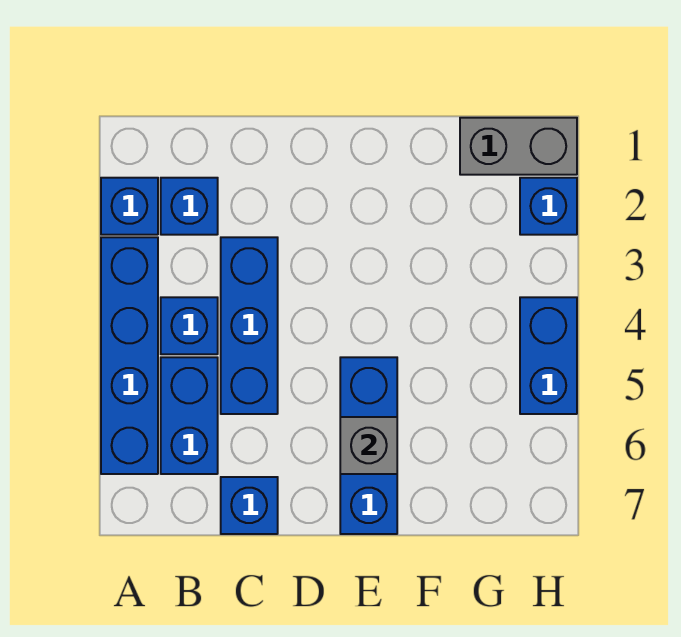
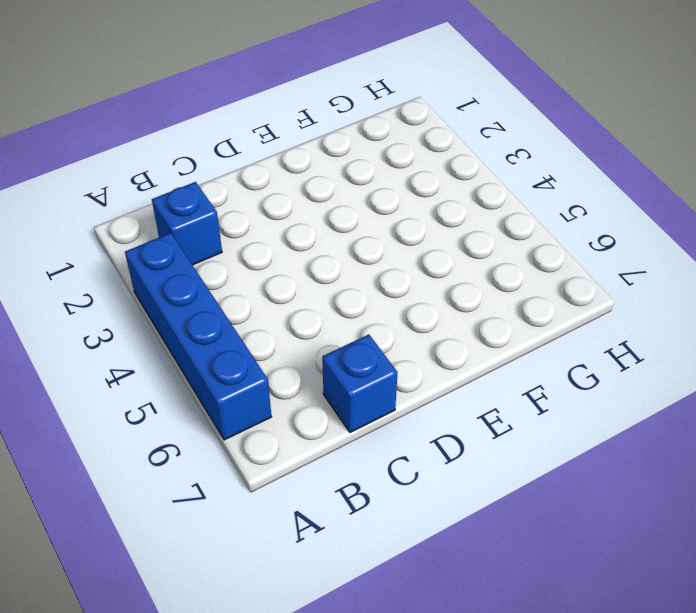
none -> blue brick A2 level 1
none -> blue brick B4 level 1
none -> blue brick B5:B6 level 1

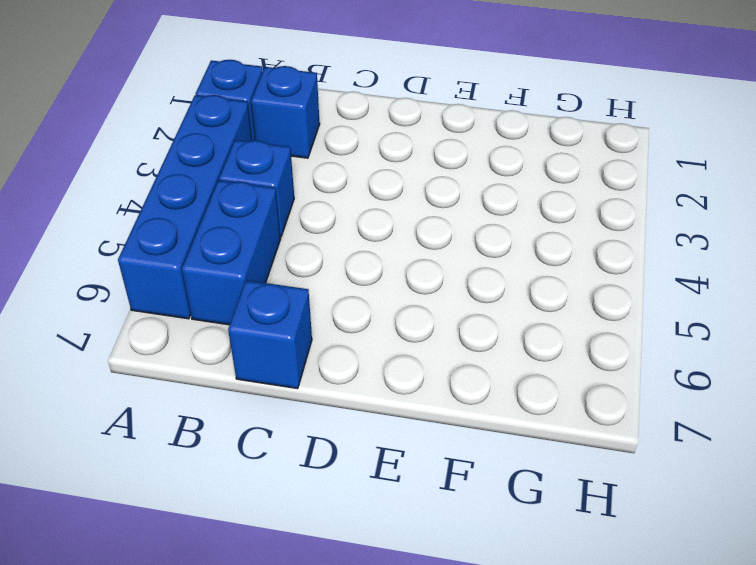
none -> blue brick C3:C5 level 1
none -> blue brick E5:E7 level 1
none -> grey brick G1:H1 level 1

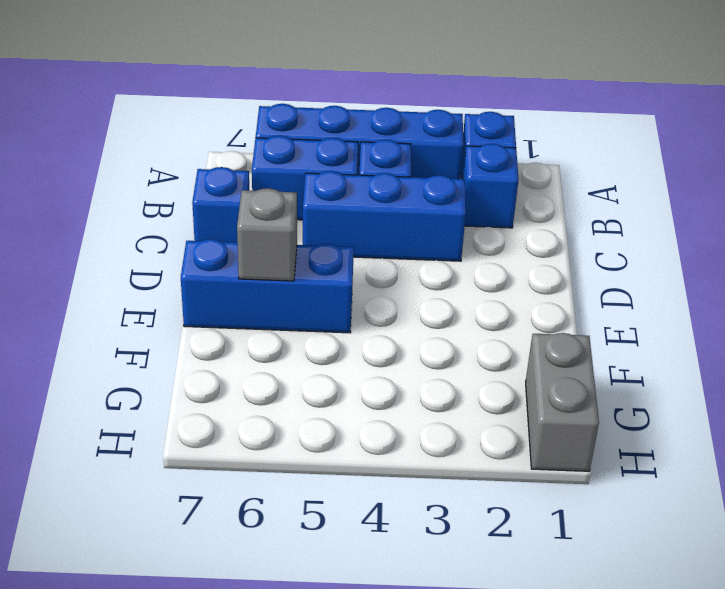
none -> blue brick H2 level 1
none -> blue brick H4:H5 level 1

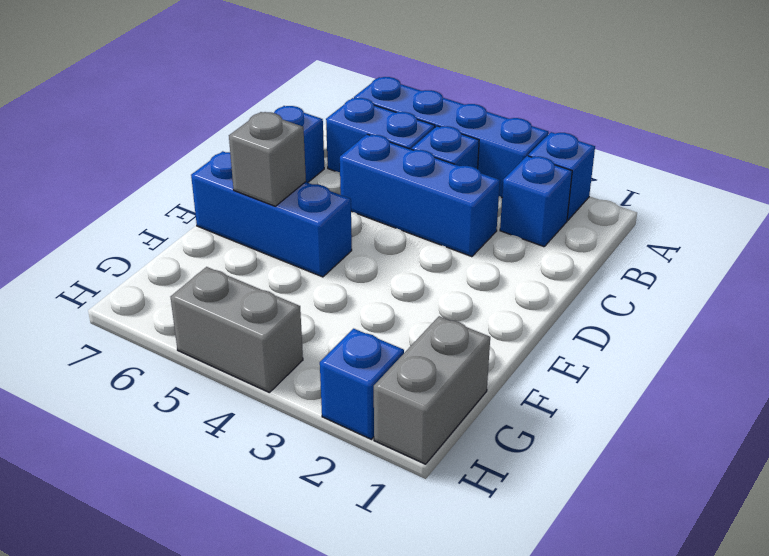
grey brick H4:H5 level 1 -> blue brick H4:H5 level 1

